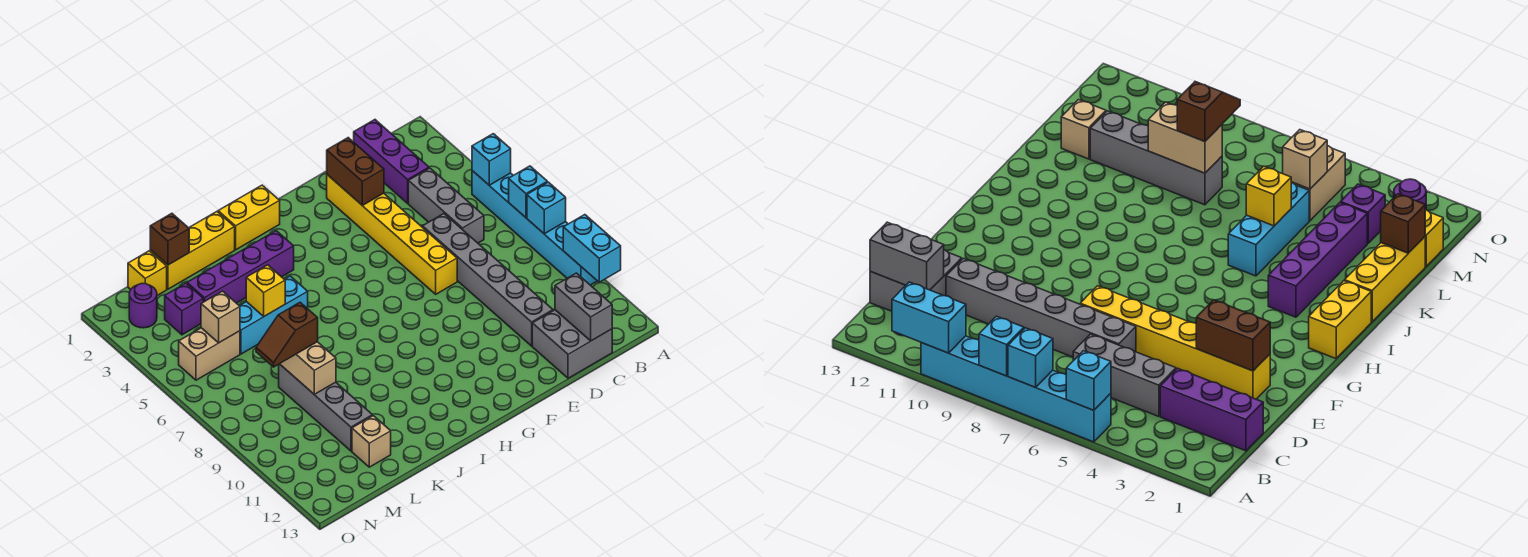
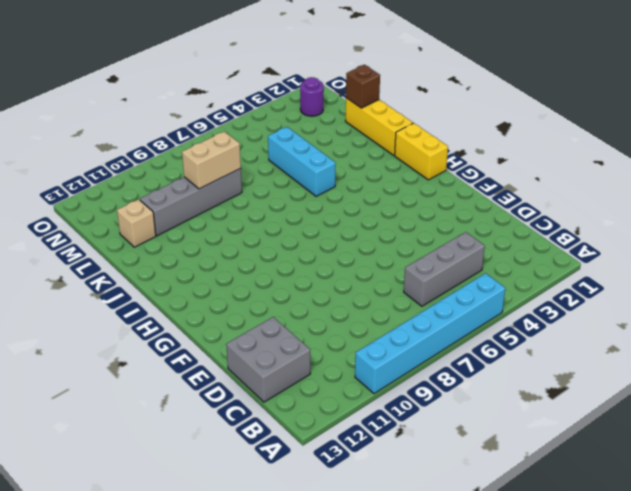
none -> purple brick C1:C3 level 1
none -> grey brick D6:D11 level 1
none -> yellow brick E2:E7 level 1

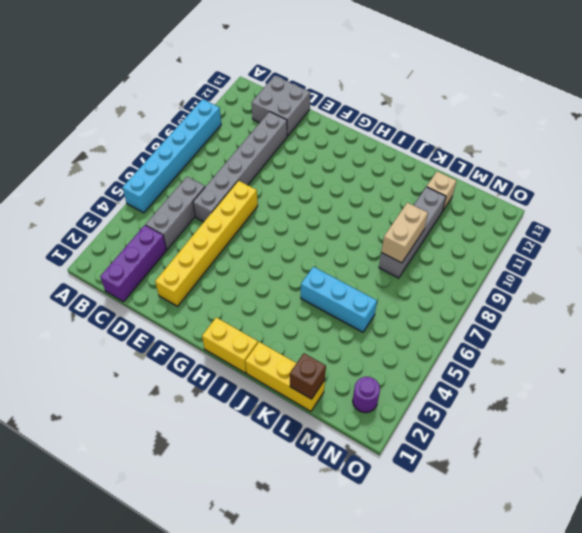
none -> purple brick I3:L3 level 1
none -> yellow brick M1 level 1
none -> purple brick M3 level 1

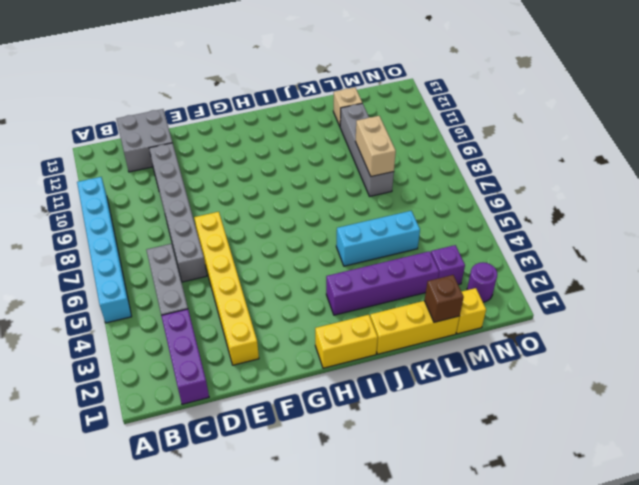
none -> tan brick M5:N5 level 1
none -> cyan brick A5 level 2
none -> cyan brick A7 level 2

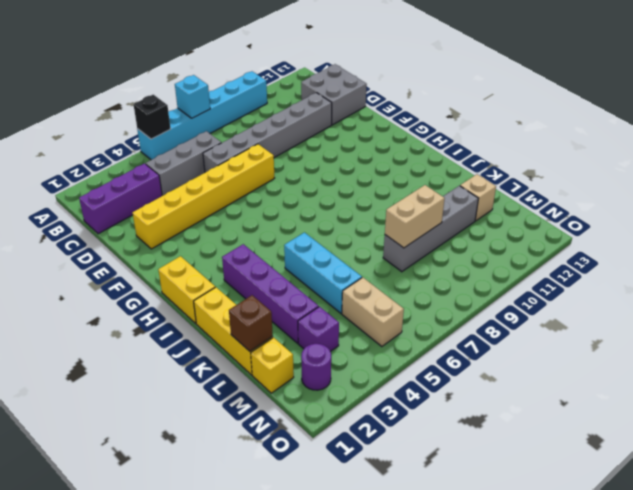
black brick A5 level 2 -> cyan brick A5 level 2
none -> cyan brick A8 level 2
none -> cyan brick A10:A11 level 2
none -> grey brick C12:C13 level 2

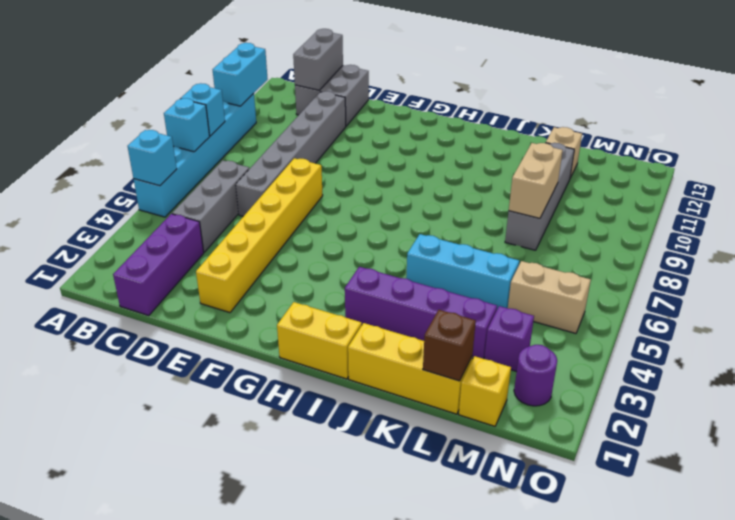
none -> brown brick E2:E3 level 2
none -> yellow brick K5 level 2
none -> tan brick M5 level 2

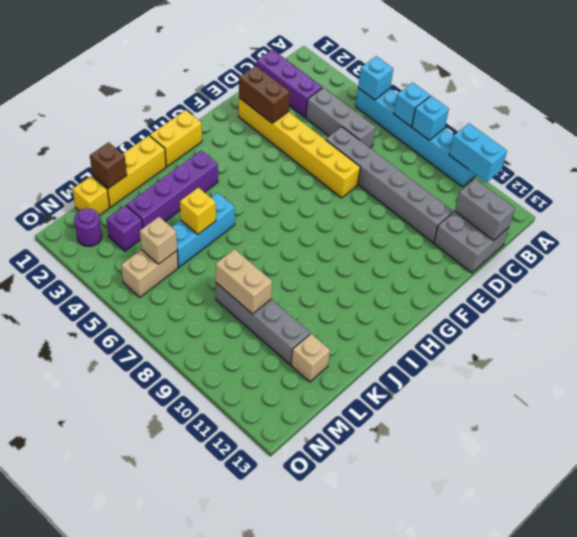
none -> brown slope L8:M8 level 3 top L

